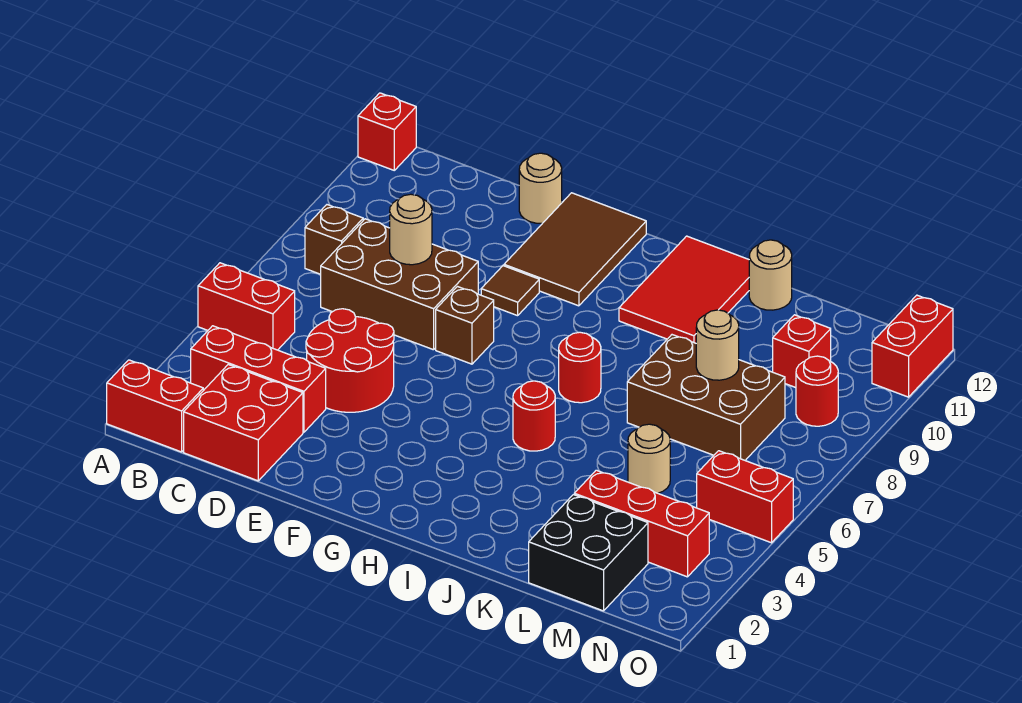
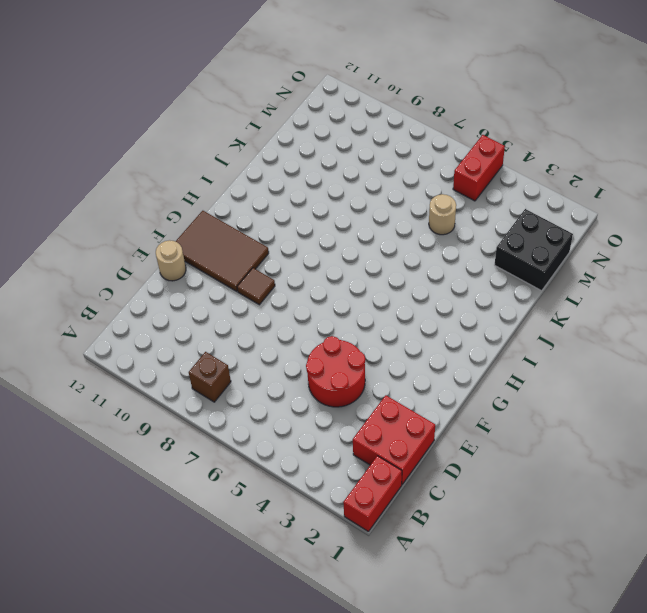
none -> red brick A5:B5 level 1
none -> red brick A12 level 1
none -> red brick B3:D3 level 1

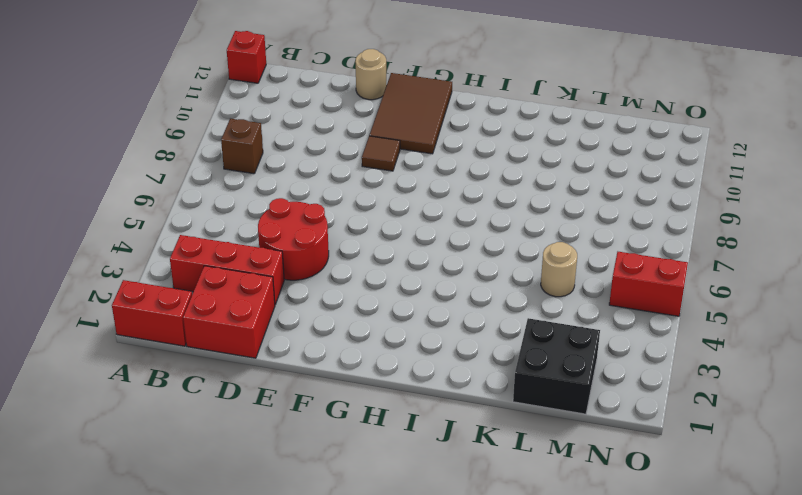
none -> red brick A5:B5 level 1
none -> brown brick C7:E8 level 1
none -> brown brick F7 level 1

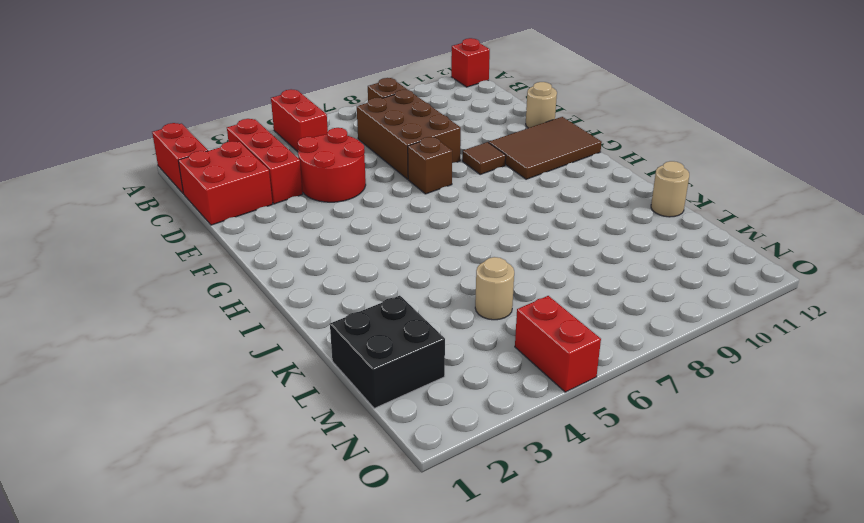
none -> red round brick I5 level 1
none -> red round brick I7 level 1
none -> red tile I10:J12 level 1

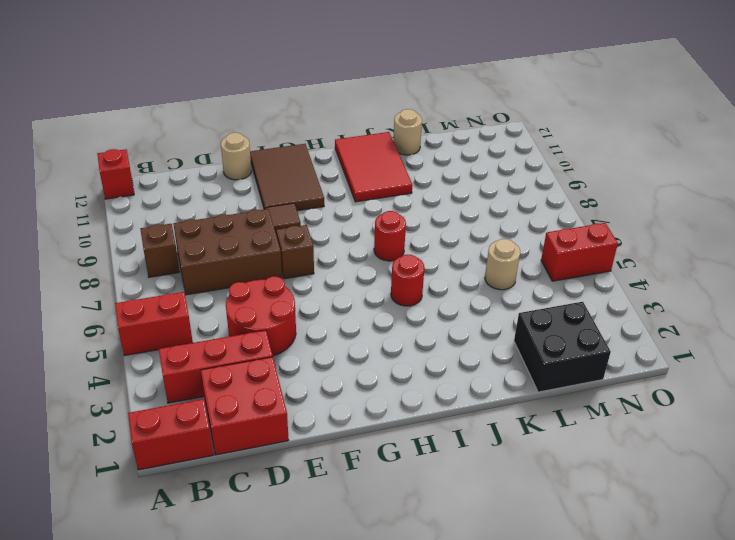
none -> brown brick K7:M8 level 1
none -> red brick L3:N3 level 1
none -> red brick M10 level 1

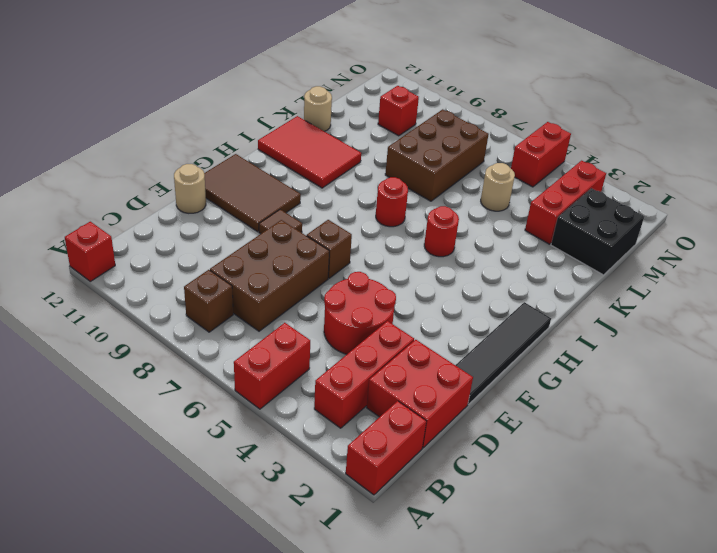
black tile E1:H1 level 1 -> none
none -> red round brick N9 level 1
none -> red brick O11:O12 level 1
none -> tan round brick D8 level 2

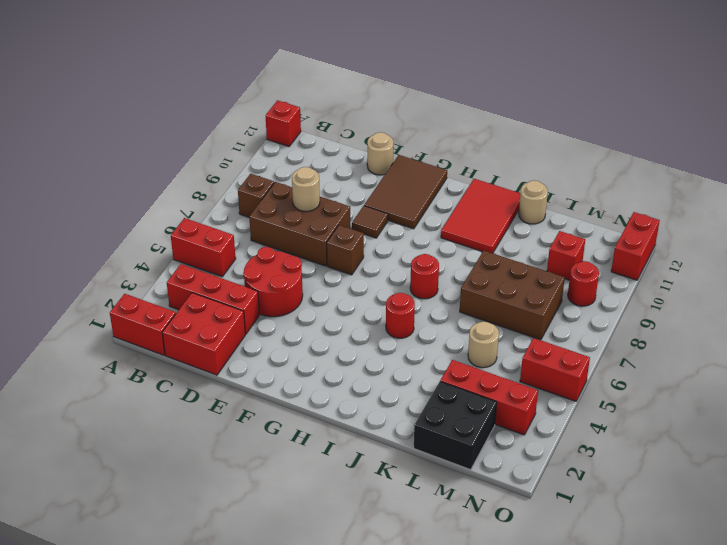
none -> tan round brick L8 level 2

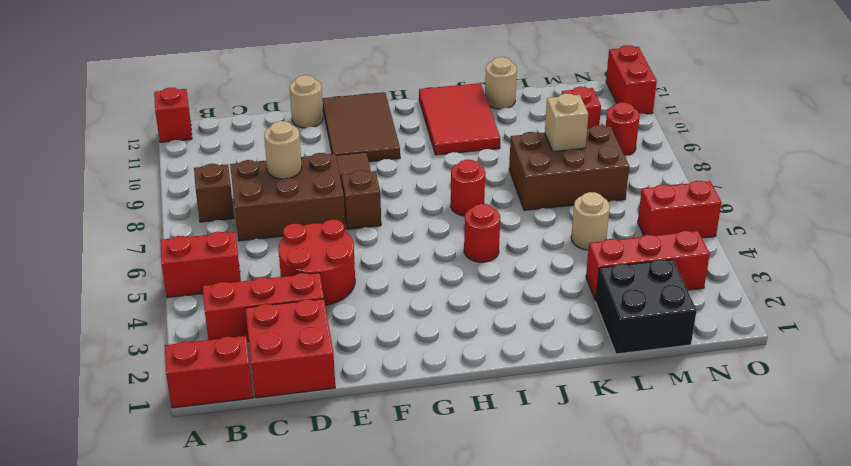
tan brick L8 level 2 -> tan round brick L8 level 2

